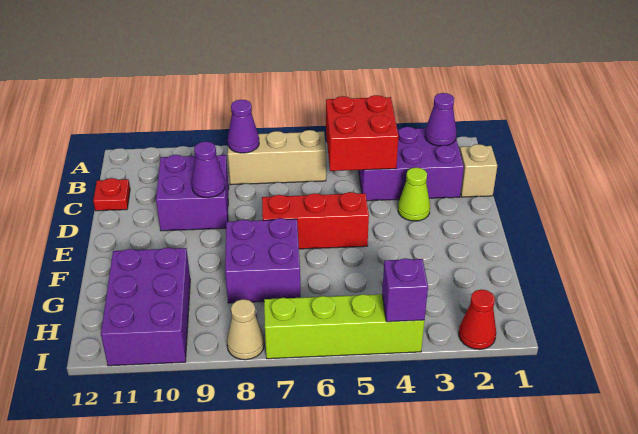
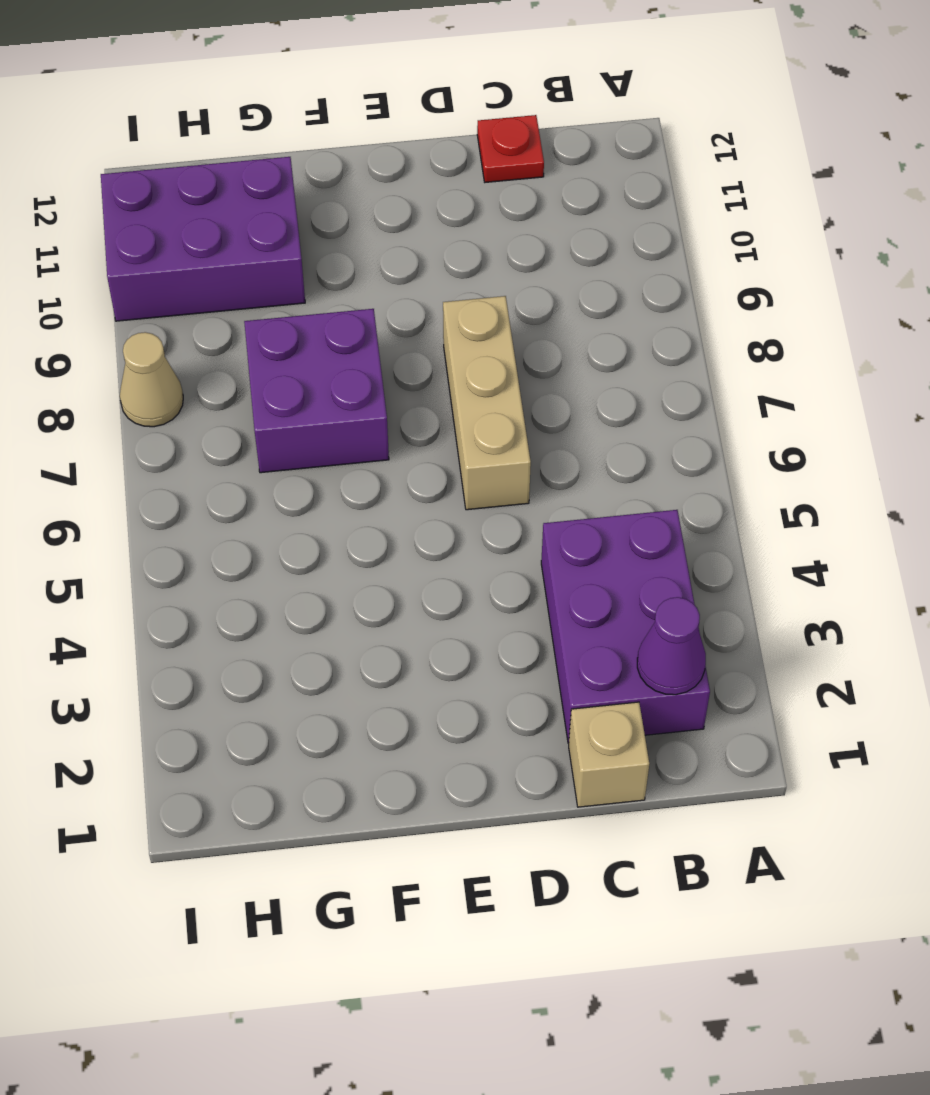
tan brick D6:D8 level 1 -> tan brick B6:B8 level 1
none -> purple brick C9:D10 level 1
none -> lime cone D3 level 1
none -> red brick E5:E7 level 1

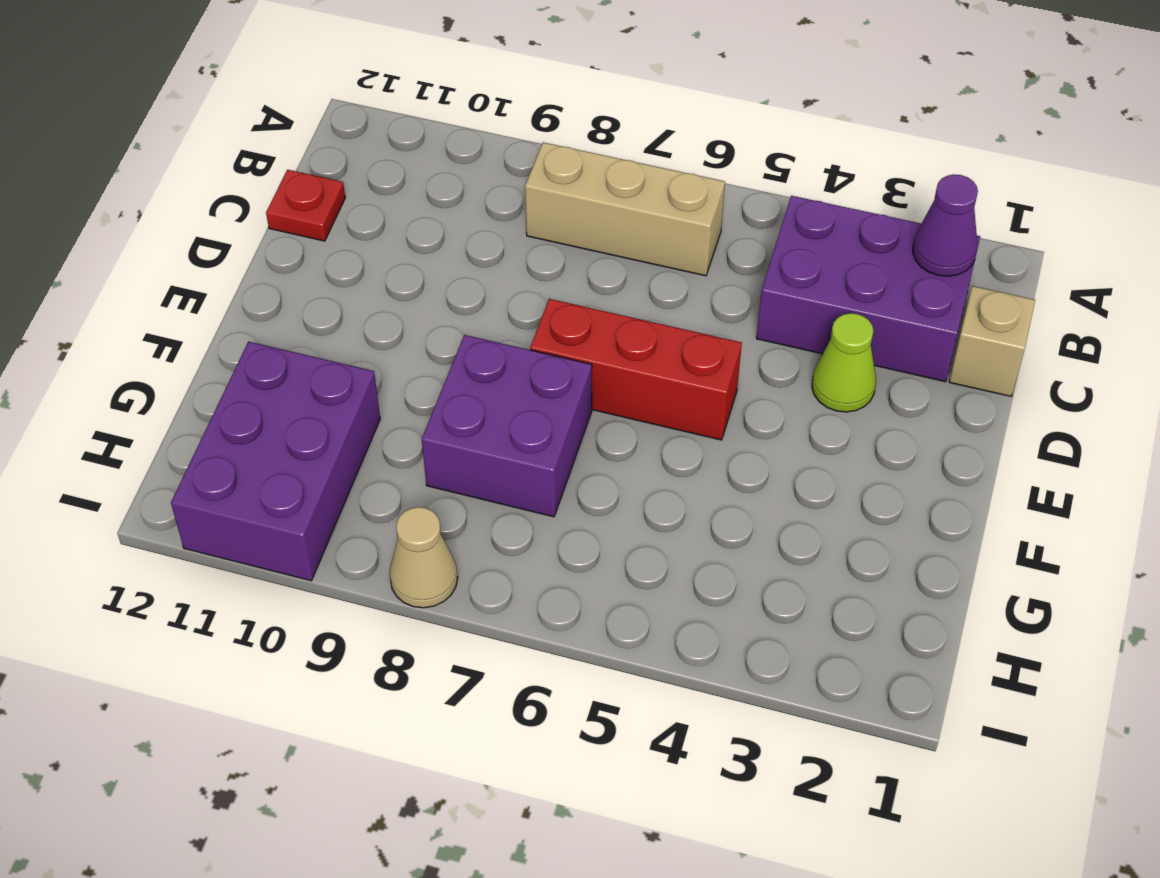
none -> purple brick C9:D10 level 1
none -> red cone I2 level 1
none -> lime brick I4:I7 level 1

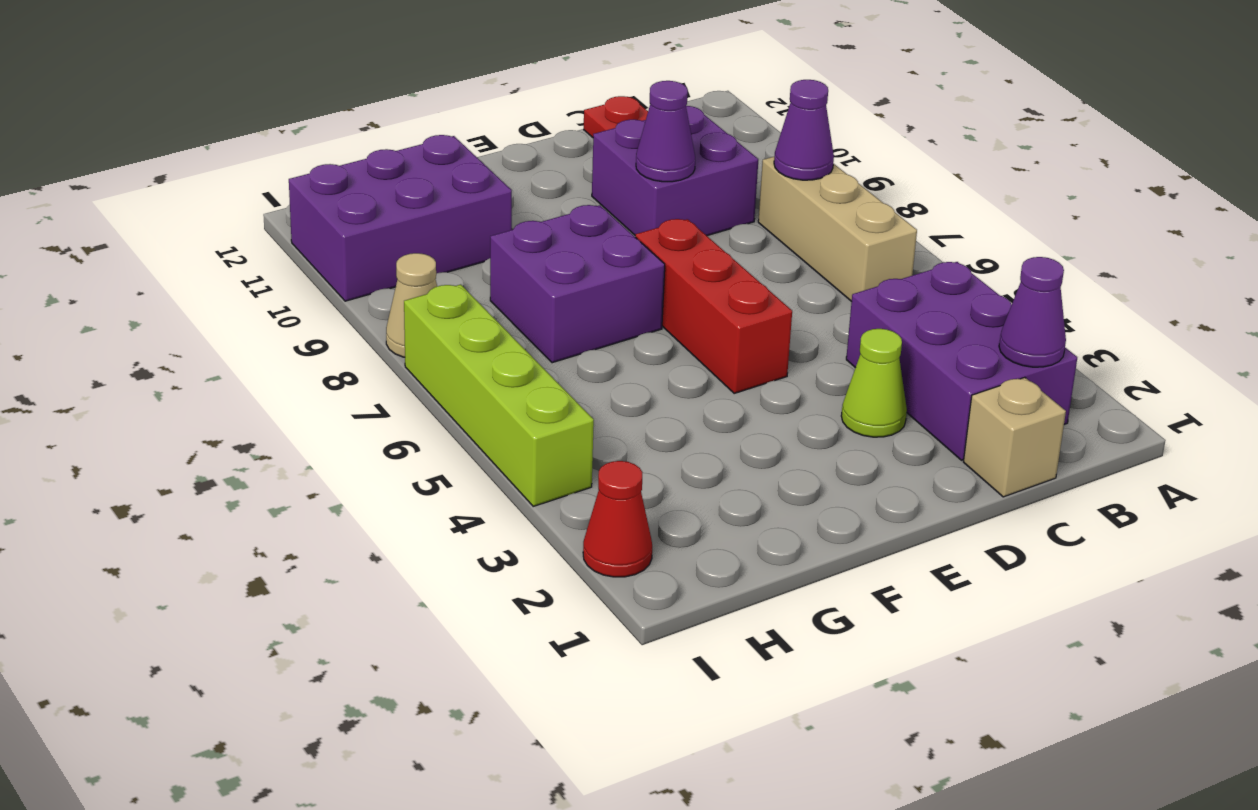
none -> red brick B4:C5 level 2
none -> purple brick I4 level 2

